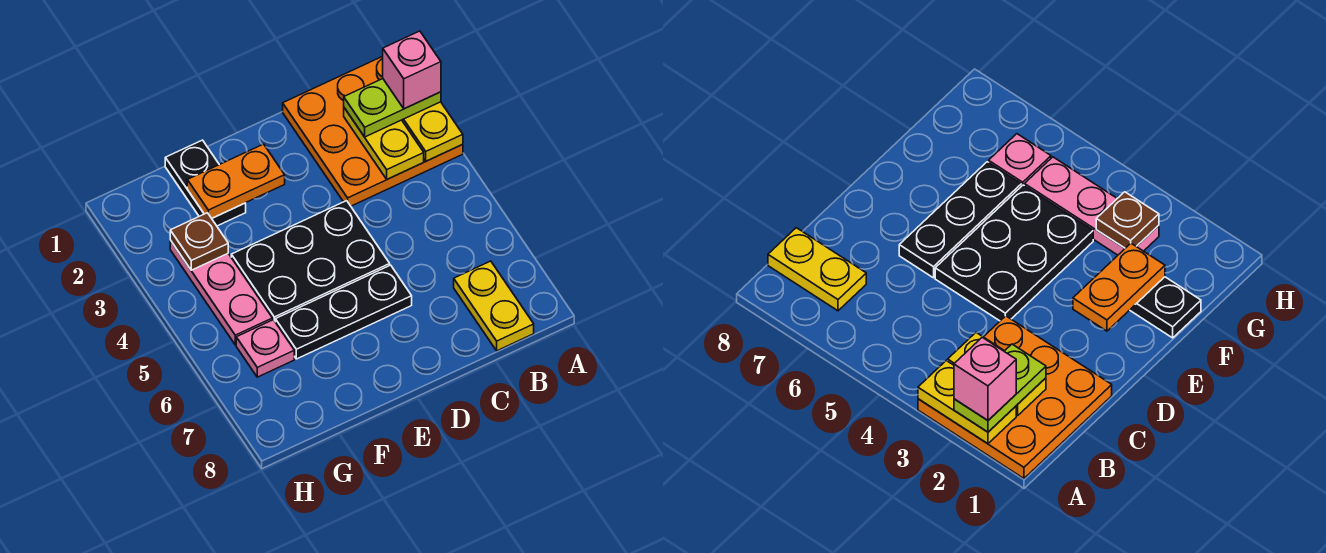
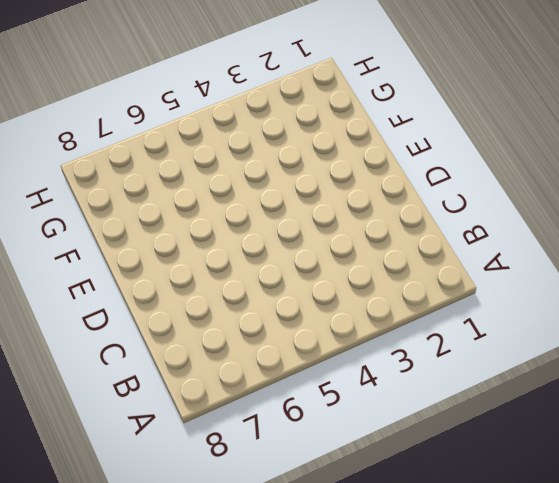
none -> orange plate A1:C3 level 1
none -> yellow plate B7:B8 level 1
none -> black plate D4:F5 level 1

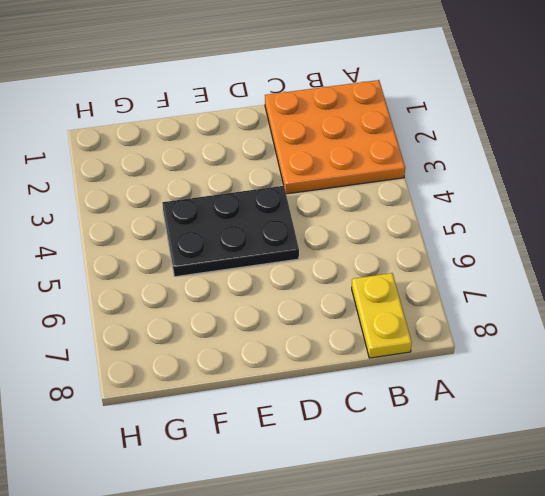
none -> black plate D6:F6 level 1
none -> black plate F1:F2 level 1
none -> pink plate G3:G5 level 1

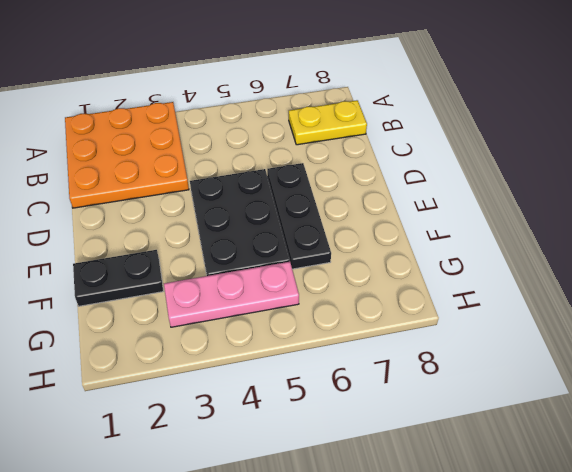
none -> pink plate G6 level 1
none -> yellow plate A2:A3 level 2
none -> yellow plate B2:B3 level 2

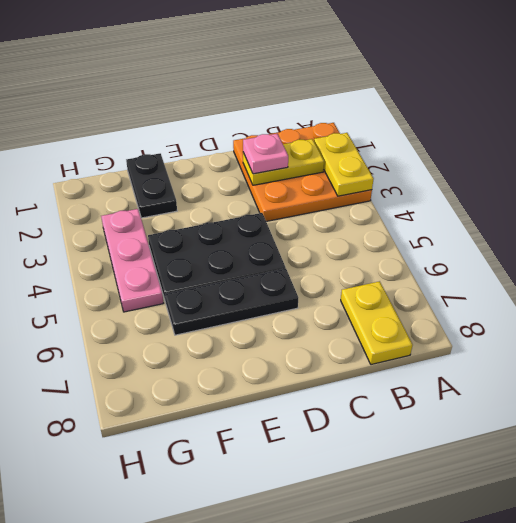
yellow plate B2:C2 level 2 -> yellow plate B2:B3 level 2
pink plate C2 level 3 -> pink plate G6 level 1
none -> orange plate E2:F2 level 2
none -> brown plate G3 level 2
none -> lime plate A2:B2 level 3

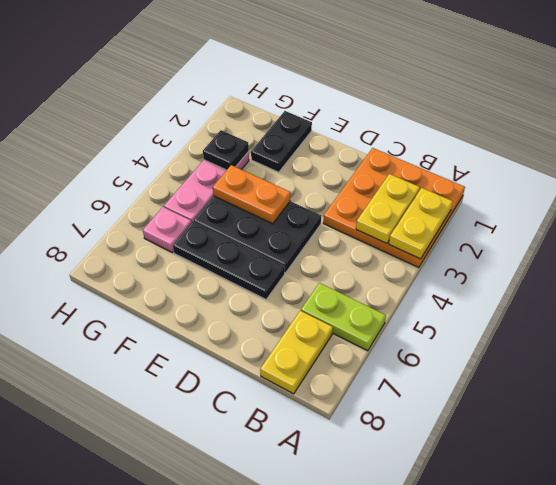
lime plate A6:B6 level 1 -> lime plate A2:B2 level 3
orange plate E4:F4 level 2 -> orange plate E2:F2 level 2
black plate G3 level 2 -> brown plate G3 level 2
none -> pink brick A2 level 4

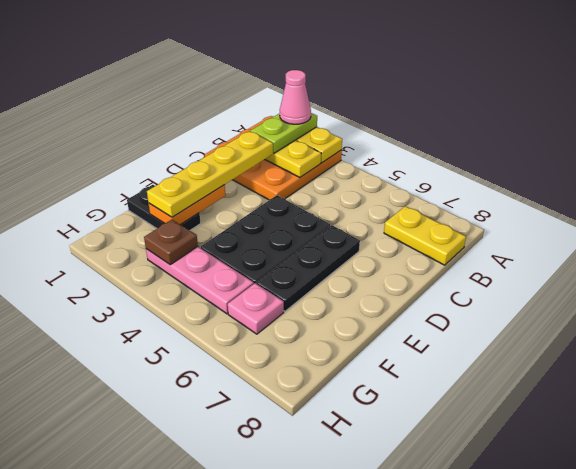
pink cone A2 level 4 -> pink brick A2 level 4
yellow plate C2:F2 level 3 -> none

